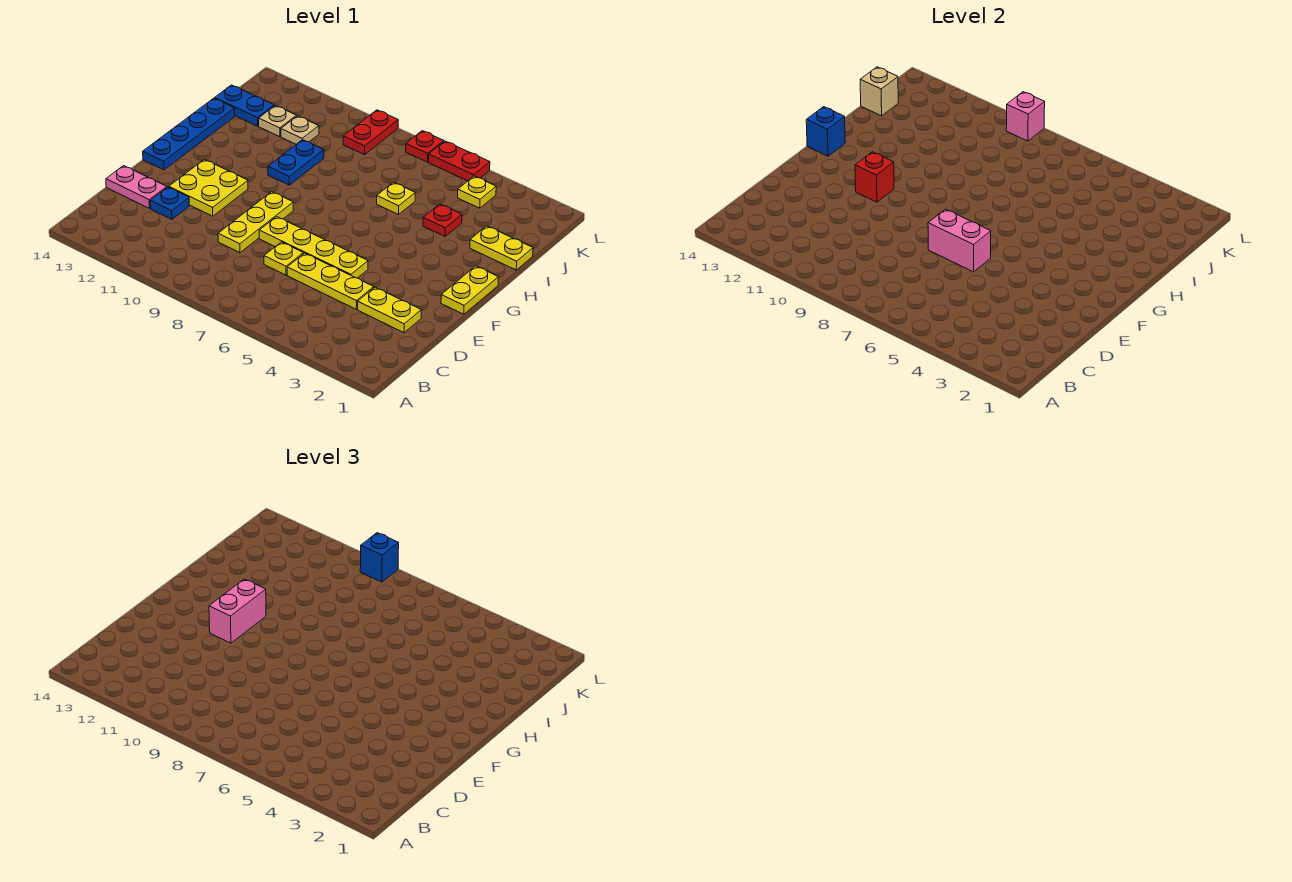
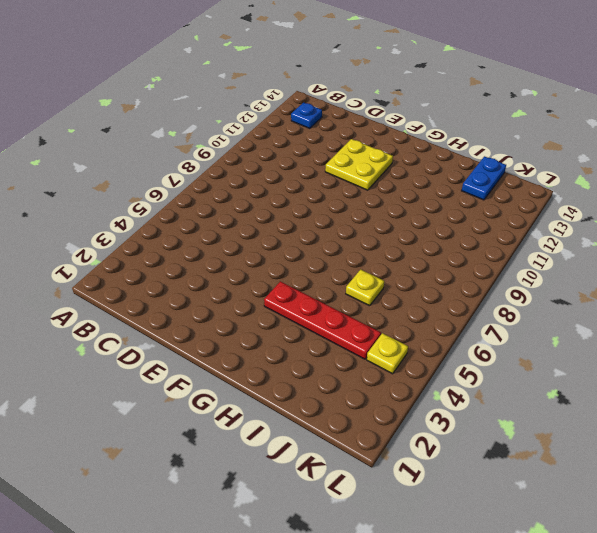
blue plate B13 level 1 -> blue plate D12 level 1
red plate G4:J4 level 1 -> red plate I4 level 1
none -> yellow plate D2:D3 level 1
none -> yellow plate D4:D6 level 1
none -> yellow plate D7 level 1

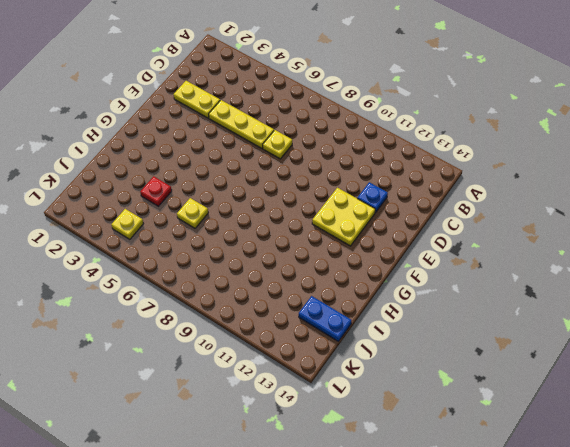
none -> yellow plate D9:F9 level 1
none -> pink plate D13:D14 level 1
none -> yellow plate E5:E8 level 1

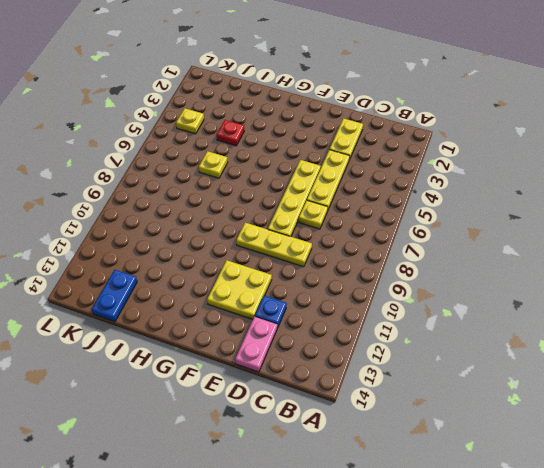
none -> yellow plate F1:G1 level 1
none -> blue plate F14:I14 level 1
none -> blue plate H10:I10 level 1

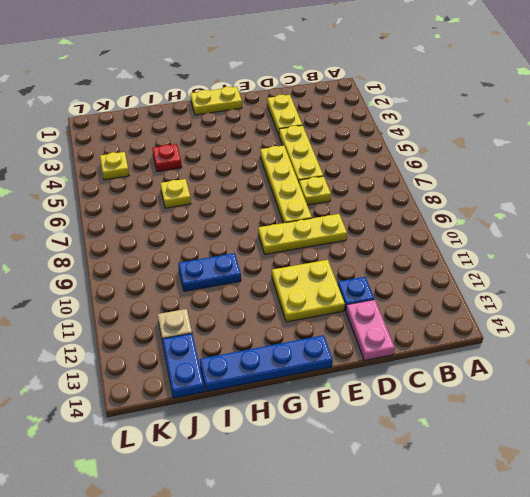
none -> yellow plate I1:I2 level 1
none -> tan plate J11 level 1
none -> red plate K9:L9 level 1

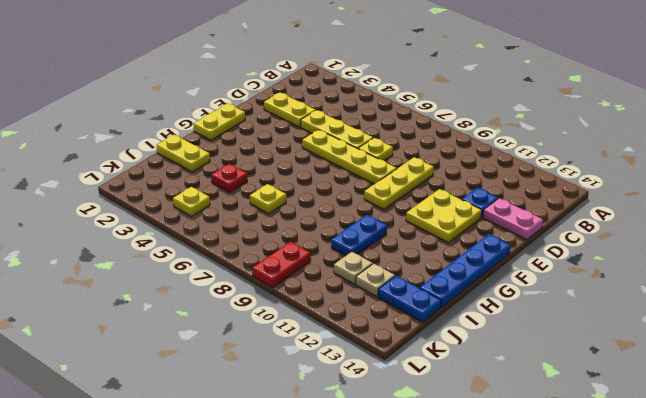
none -> red plate L5:L6 level 1
none -> red plate L7 level 1
none -> pink brick E6:E7 level 2

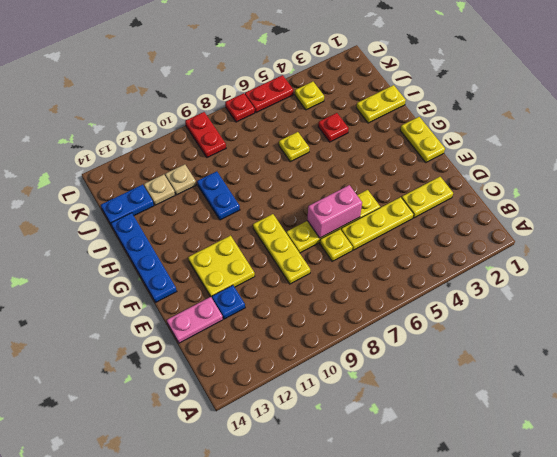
none -> red brick F11 level 2
none -> blue brick G14 level 2
none -> tan brick J14 level 2

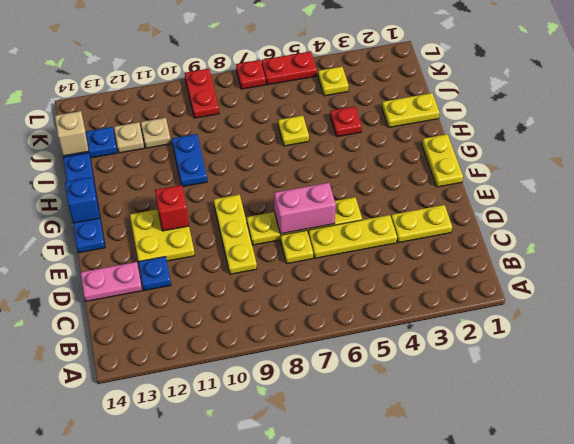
none -> pink brick L9 level 2
none -> pink brick F11:G11 level 3
none -> blue brick L9 level 3

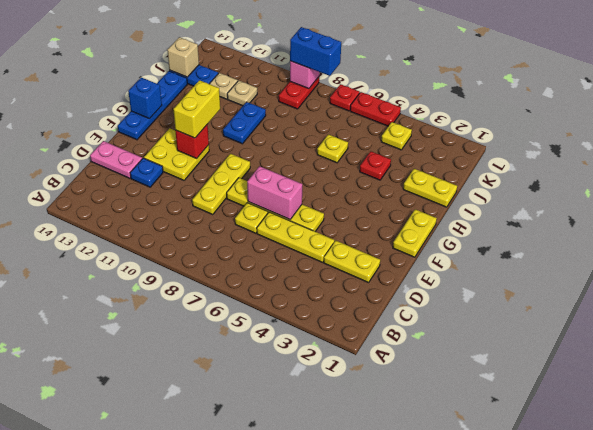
yellow brick F11:G11 level 3 -> pink brick F11:G11 level 3
blue brick L8:L9 level 3 -> blue brick L9 level 3

